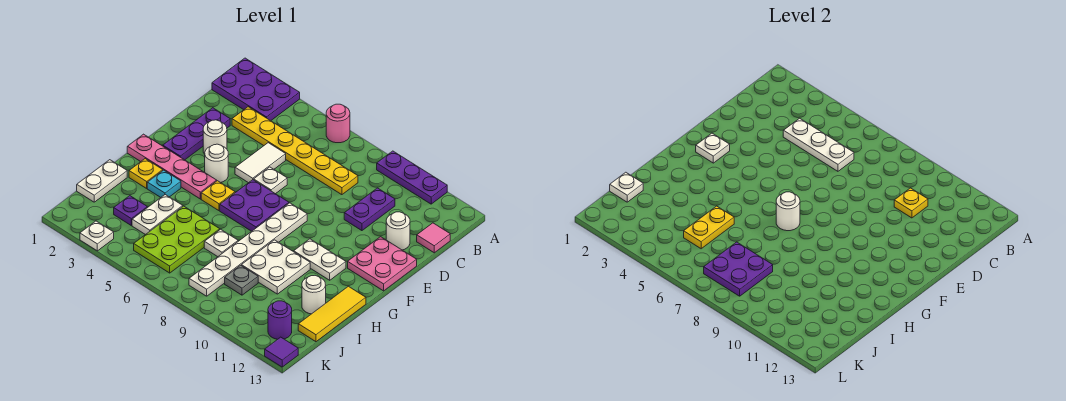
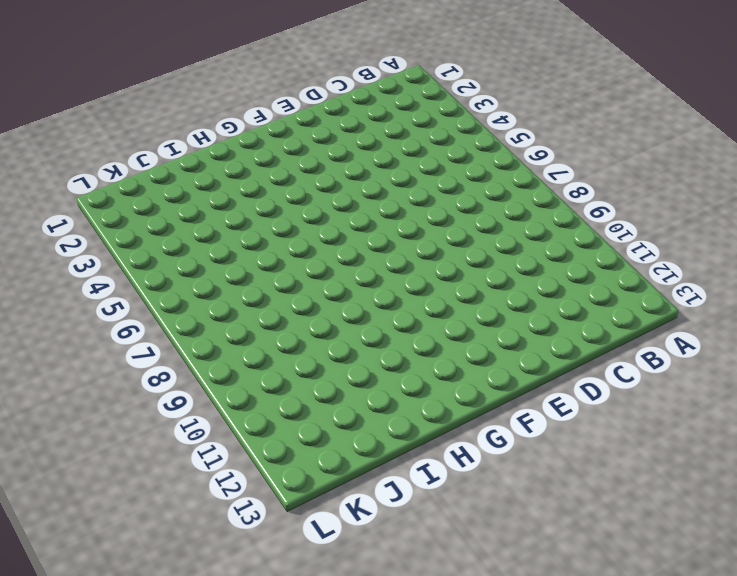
none -> purple plate A1:B3 level 1
none -> pink round brick A6 level 1
none -> purple plate A9:A11 level 1
none -> yellow plate C3:C8 level 1

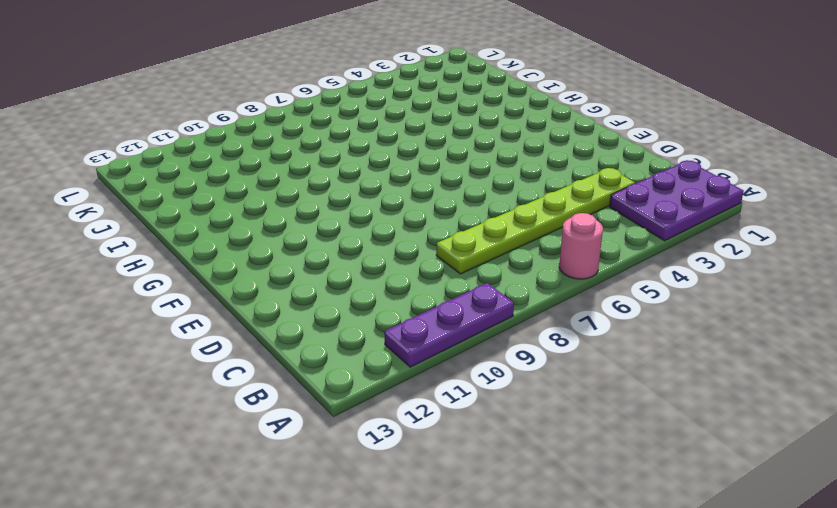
lime plate C3:C8 level 1 -> yellow plate C3:C8 level 1
none -> purple plate C10:D10 level 1
none -> pink tile C13 level 1
none -> purple plate D2:F2 level 1
none -> white tile D5:E5 level 1

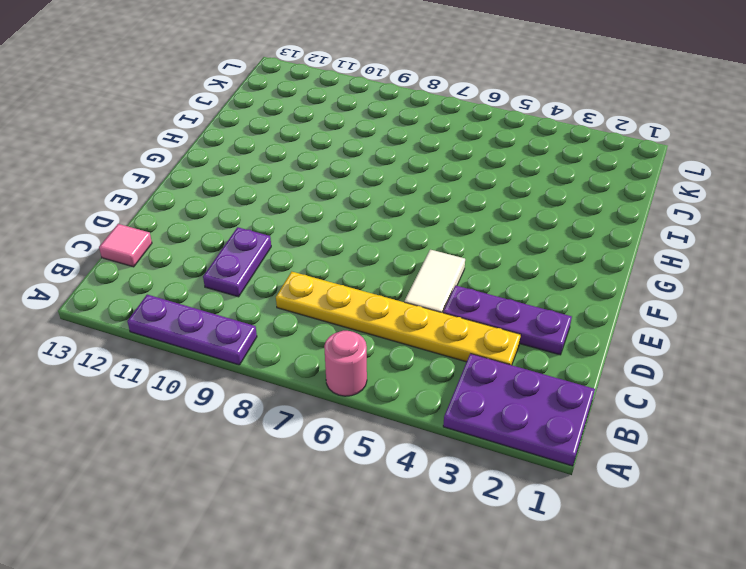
purple plate D2:D4 level 1 -> purple plate D2:F2 level 1
none -> white round brick D12 level 1
none -> white round brick E3 level 1
none -> white plate E6 level 1
none -> pink plate E12:F13 level 1

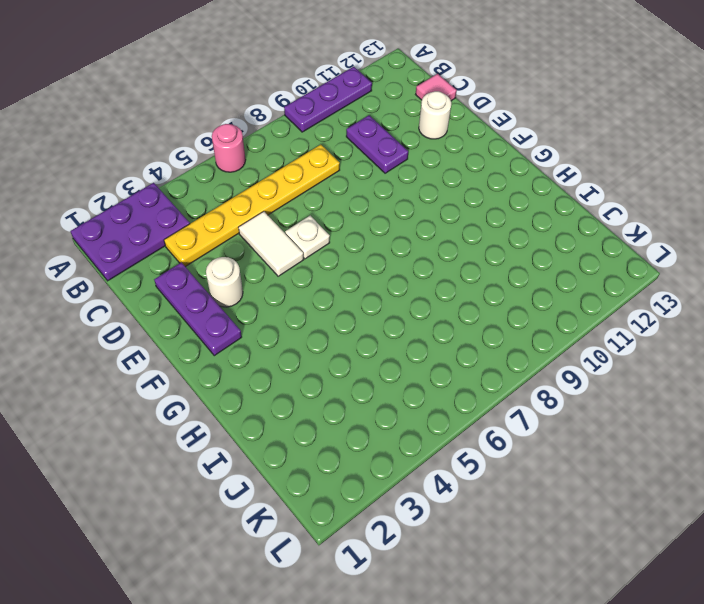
none -> pink plate E12:F13 level 1
none -> white round brick F4 level 1
none -> purple plate F6:G7 level 1
none -> white plate F8:K8 level 1

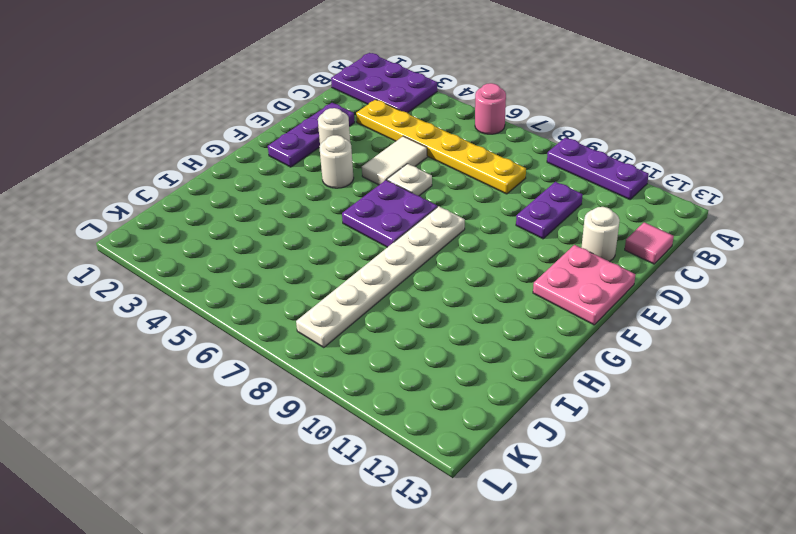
none -> pink plate G1:G4 level 1
none -> yellow plate G5 level 1
none -> white plate G10:G11 level 1
none -> yellow plate H2 level 1

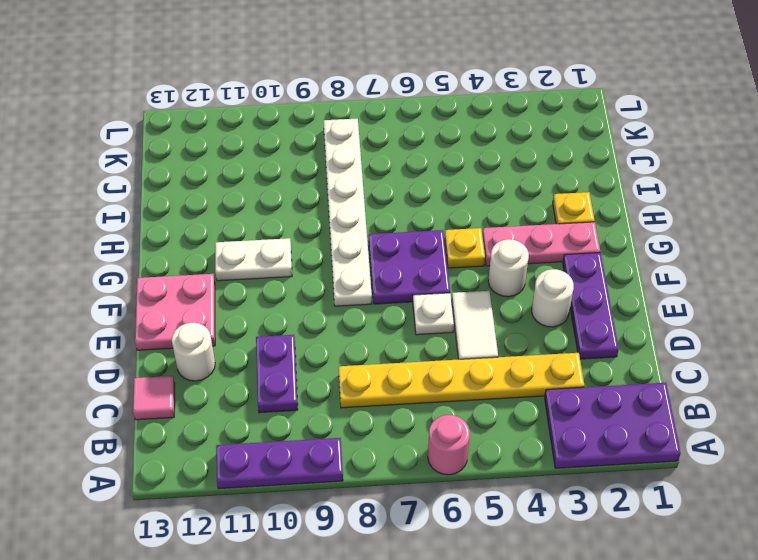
pink plate G2:G4 level 1 -> pink plate G1:G4 level 1
none -> cyan plate H3 level 1
none -> white plate H9:I10 level 1
none -> yellow tile H13:J13 level 1
none -> white plate I1:J1 level 1

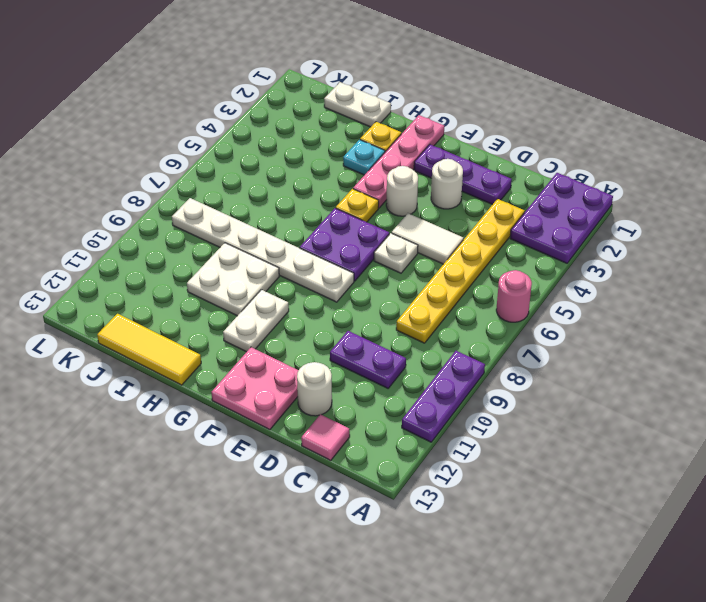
none -> white plate I4:J4 level 1
none -> lime plate I5:K6 level 1
none -> white plate I7 level 1
none -> white round brick I12 level 1

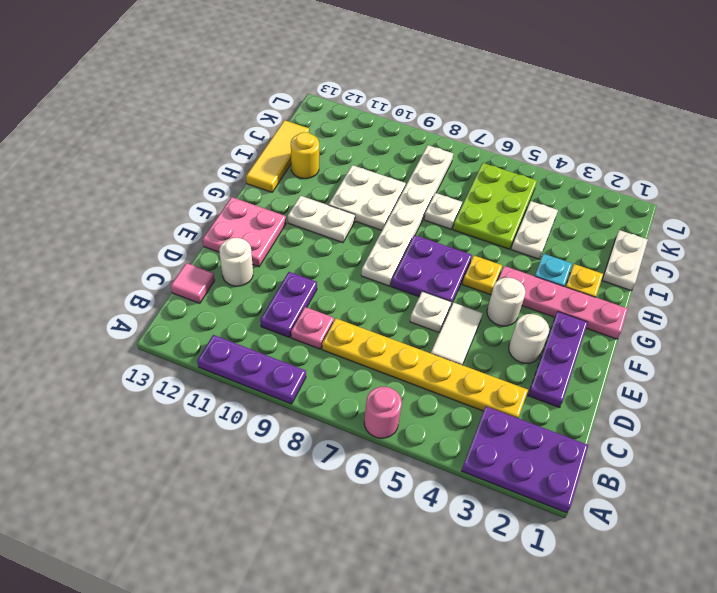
pink plate C9 level 1 -> none
yellow round brick I12 level 1 -> white round brick I12 level 1
none -> purple plate J3 level 1
none -> grey plate J9 level 1
none -> purple round brick K12 level 1
none -> white plate L3 level 1

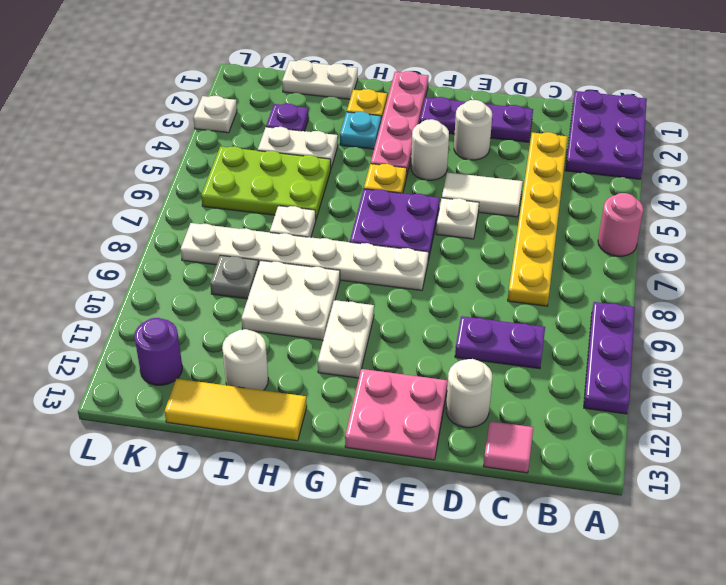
none -> purple tile L13 level 1
none -> white plate C4:C6 level 2
none -> yellow plate C10 level 2
none -> white plate F2 level 2

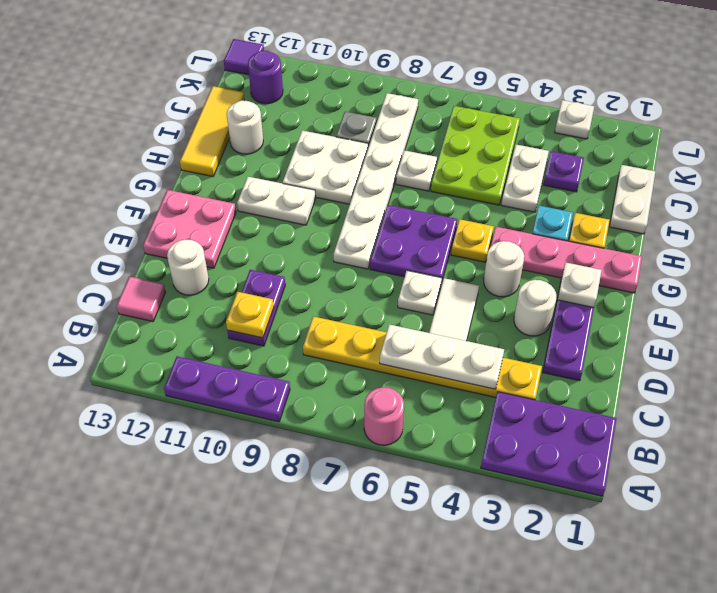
none -> white round brick G7 level 2
none -> yellow plate I5:J5 level 2
none -> white plate J1 level 2
none -> purple plate J7:K8 level 2

